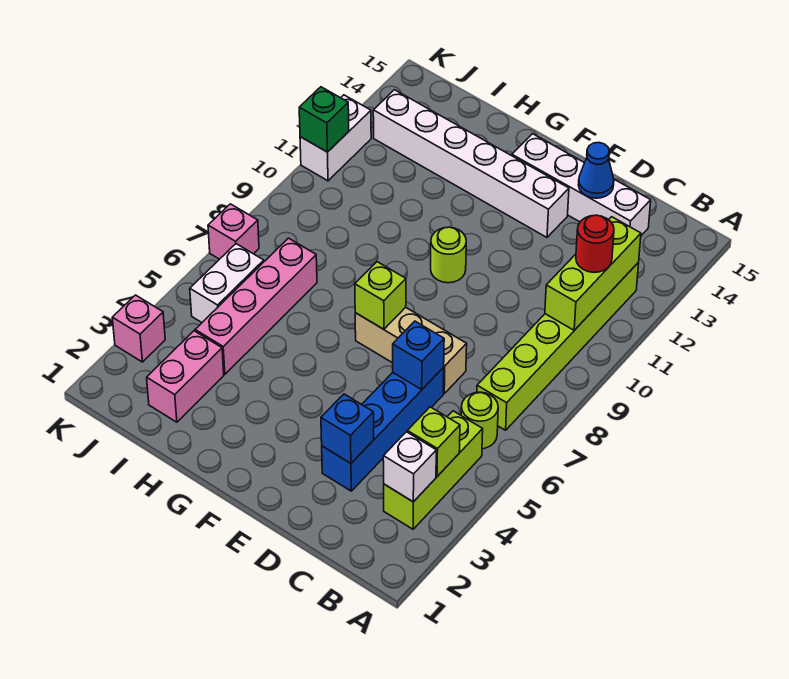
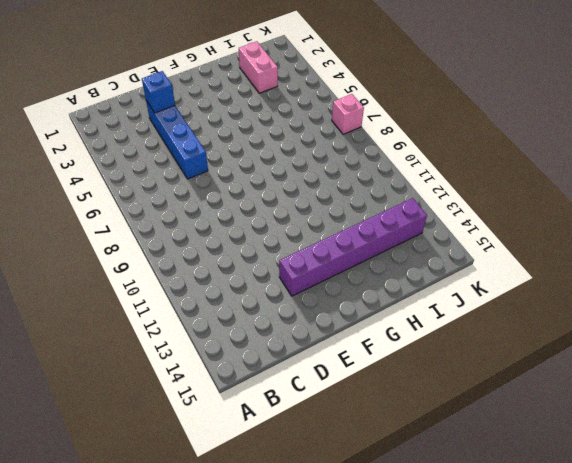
purple brick E13:J13 level 1 -> white brick E13:J13 level 1
none -> lime brick B3:B5 level 1
none -> lime round brick B6 level 1
none -> lime brick B7:B12 level 1

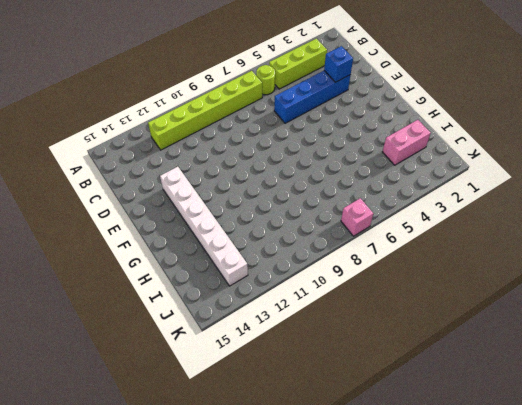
none -> white brick C14:F14 level 1
none -> tan brick D7:F7 level 1
none -> lime round brick F10 level 1

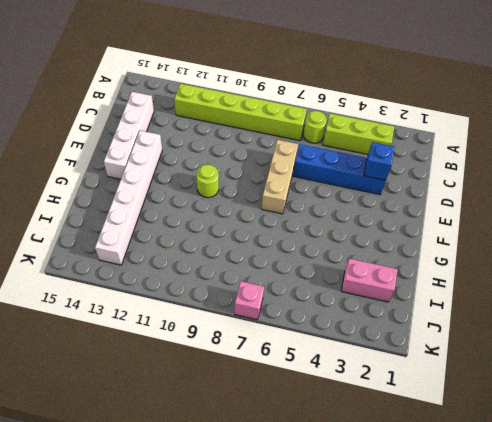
none -> pink brick I4:I7 level 1
none -> white brick J5:J6 level 1
none -> pink brick K3 level 1

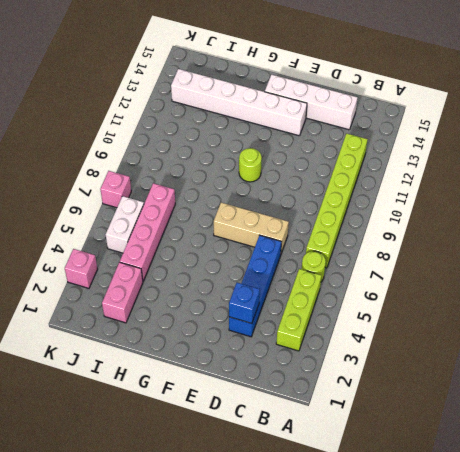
none -> white brick K11:K12 level 1
none -> white brick B3 level 2
none -> lime brick B4 level 2

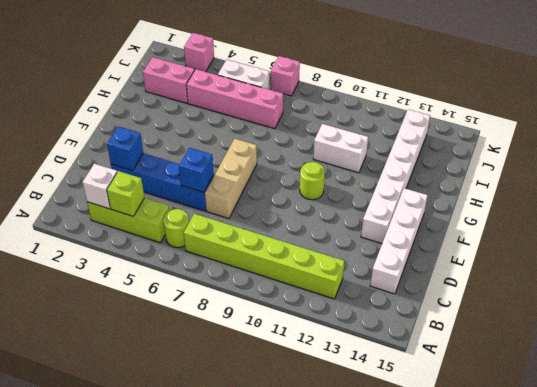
white brick H10:H11 level 1 -> white brick K11:K12 level 1
none -> lime brick B10:B12 level 2
none -> blue cone D14 level 2
none -> lime brick F7 level 2

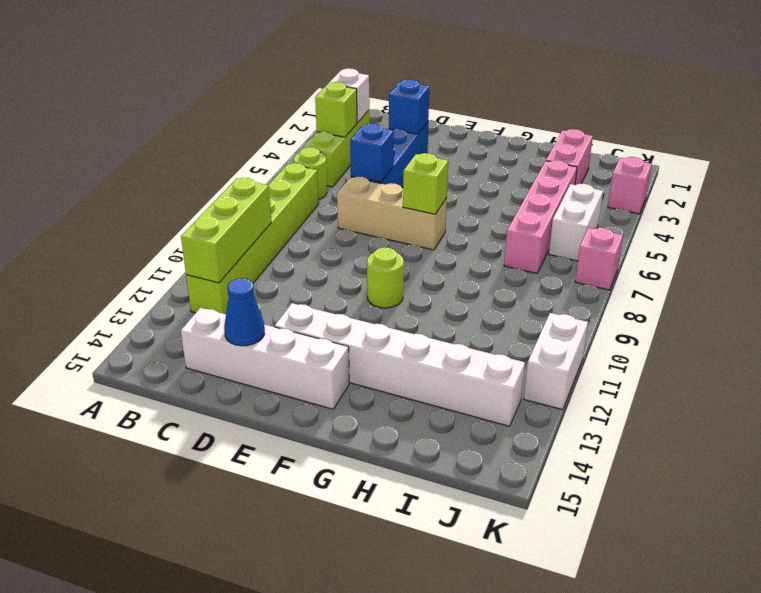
none -> green brick K11 level 2
none -> red round brick B11 level 3

